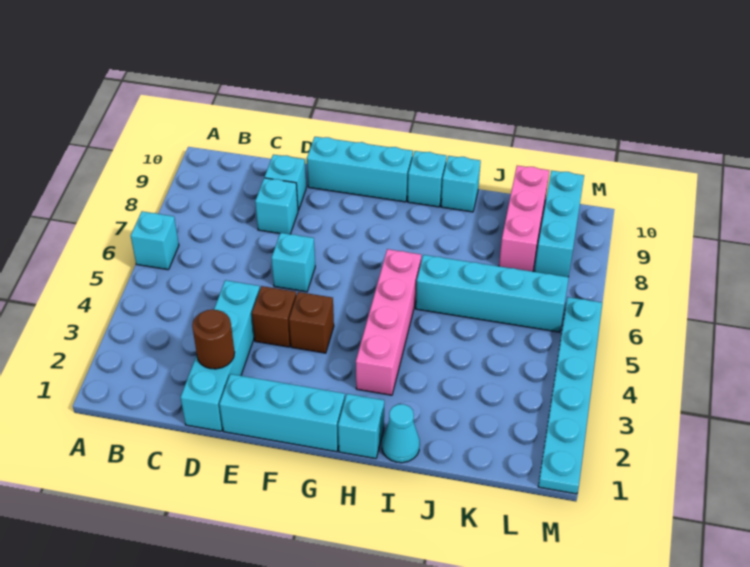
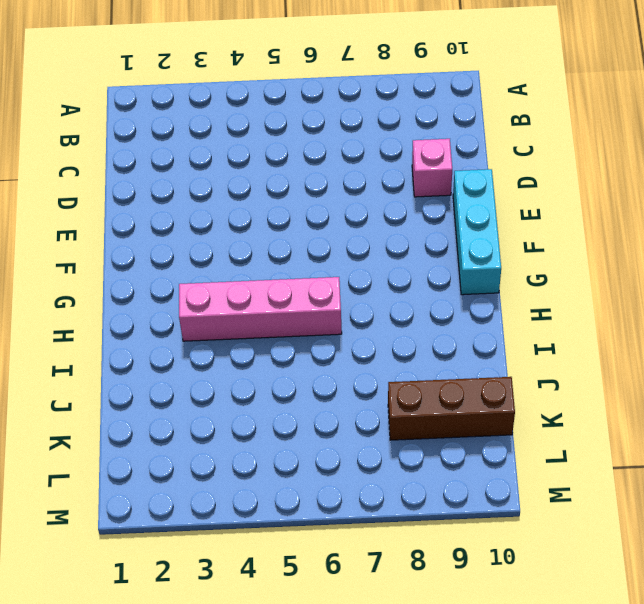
pink brick D9 level 1 -> cyan brick D9 level 1
brown brick K8:K10 level 1 -> pink brick K8:K10 level 1
none -> cyan brick A6 level 1
none -> cyan brick D1:D4 level 1
none -> cyan brick D8 level 1

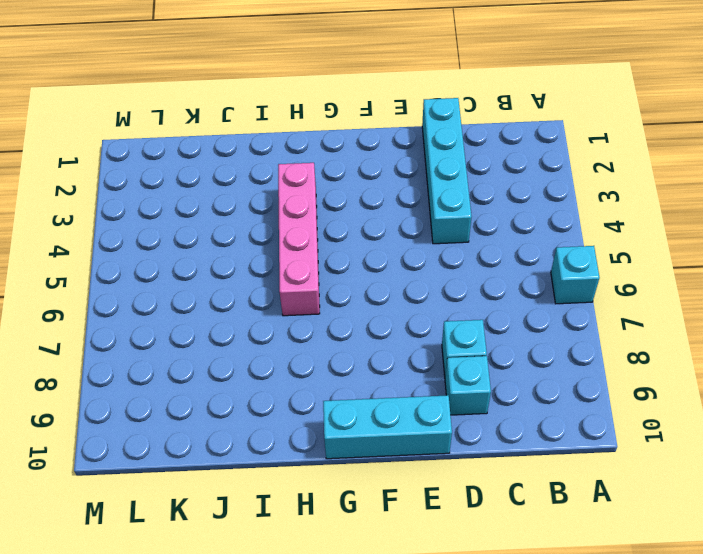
none -> cyan brick E1:G1 level 1
none -> brown brick E4 level 1
none -> cyan brick E6 level 1

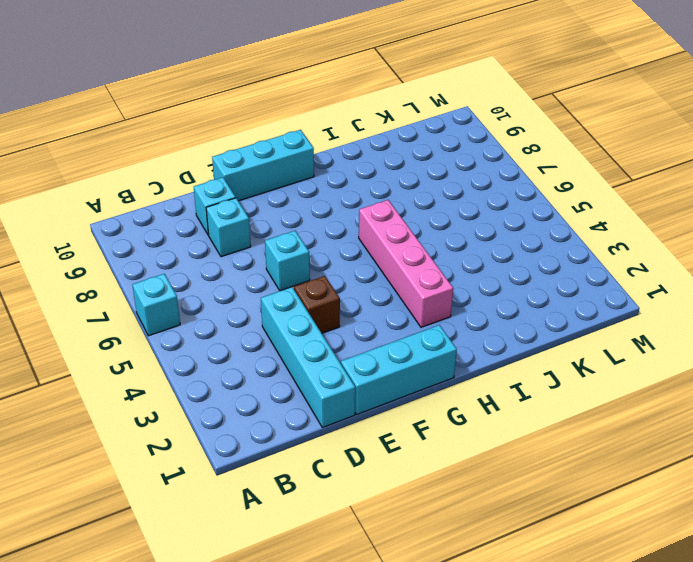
none -> brown brick F4 level 1
none -> cyan brick H1 level 1
none -> cyan brick H10 level 1

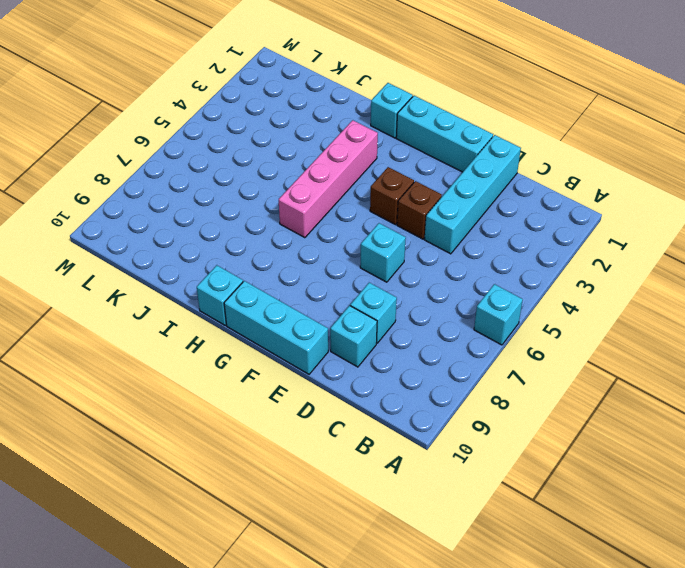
none -> cyan cone I1 level 1
none -> cyan brick I6:L6 level 1
none -> cyan brick I10 level 1

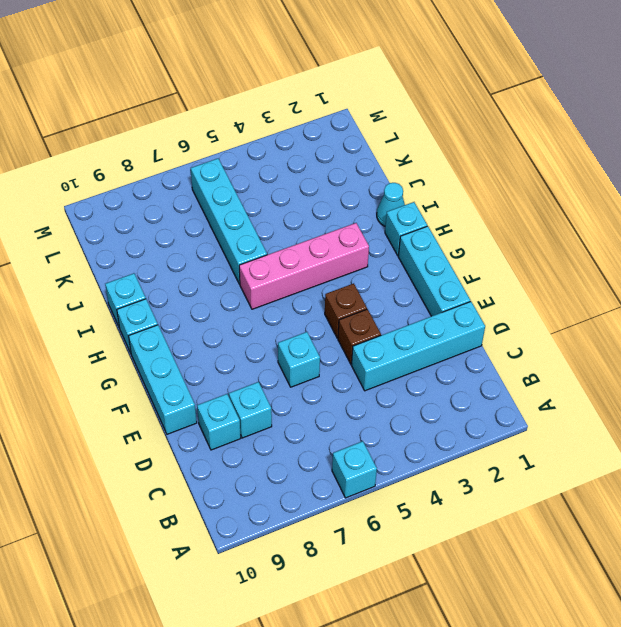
none -> pink brick K8:K10 level 1
none -> cyan brick L8:L10 level 1
none -> cyan plate M1:M6 level 1

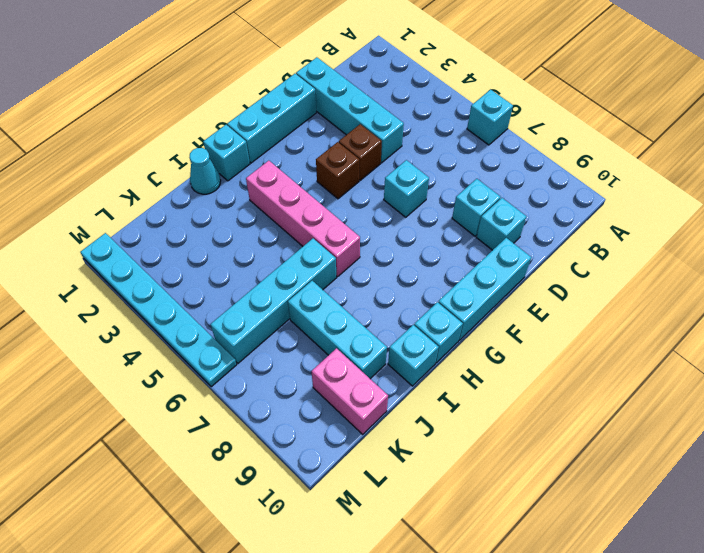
cyan brick J7:J9 level 1 -> cyan brick L8:L10 level 1
pink brick K9:K10 level 1 -> pink brick K8:K10 level 1
none -> brown round brick D2 level 2

